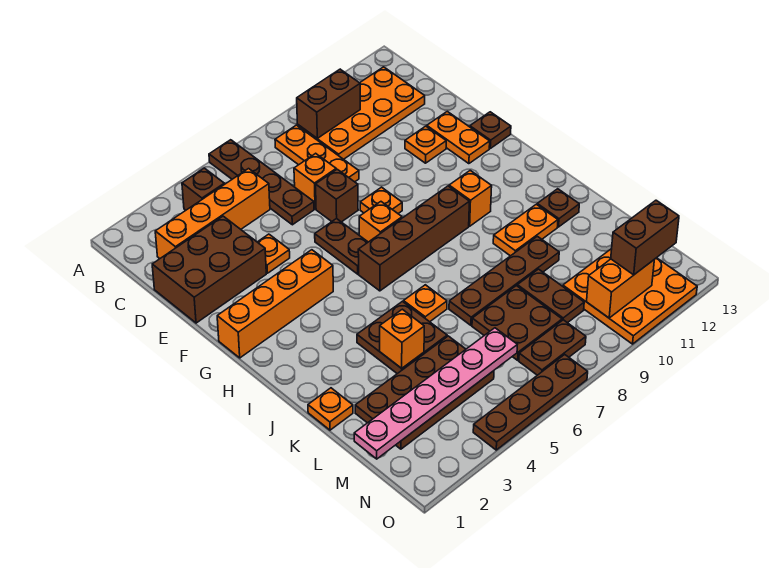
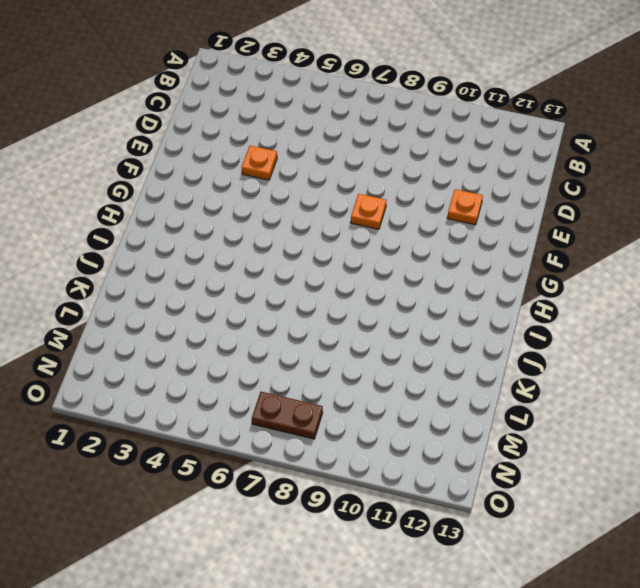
none -> brown plate A6:D6 level 1
none -> brown brick B4 level 1
none -> orange plate B8:D8 level 1
none -> orange plate B9:C12 level 1

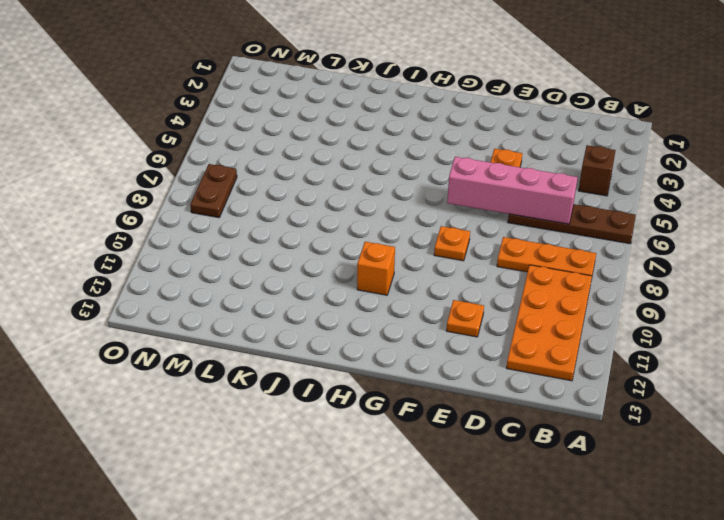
pink brick C6:F6 level 2 -> none
none -> orange brick C2:C5 level 1
none -> brown brick D1:E3 level 1
none -> orange brick D7 level 1
none -> brown brick E7 level 1

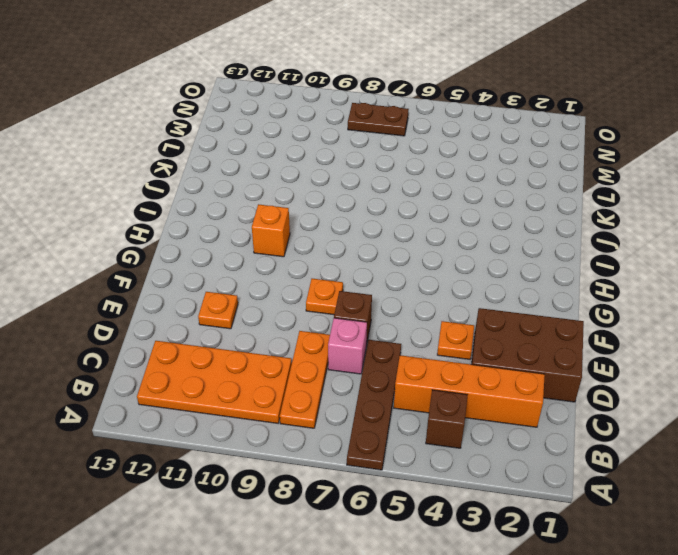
pink brick D7 level 1 -> orange brick D7 level 1
none -> orange plate E12:F12 level 1
none -> brown plate F6:G6 level 1
none -> brown plate F13 level 1
none -> orange brick G1:G4 level 1

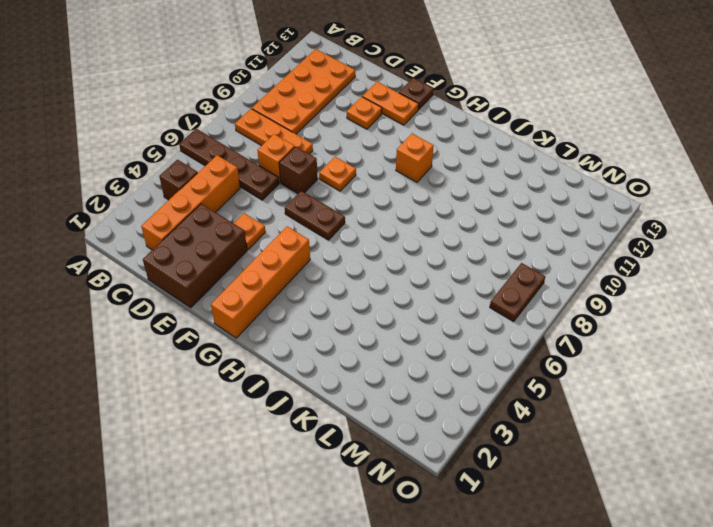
none -> orange brick G7 level 1
none -> brown brick H6:H9 level 1
none -> brown plate J4:K5 level 1
none -> orange plate J6 level 1

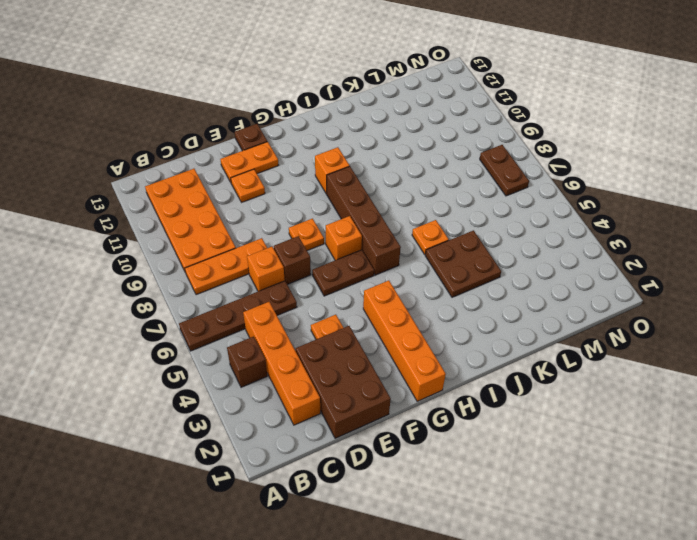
none -> orange plate J10:J11 level 1
none -> brown plate J12 level 1
none -> orange plate K1 level 1
none -> brown plate K7:K10 level 1

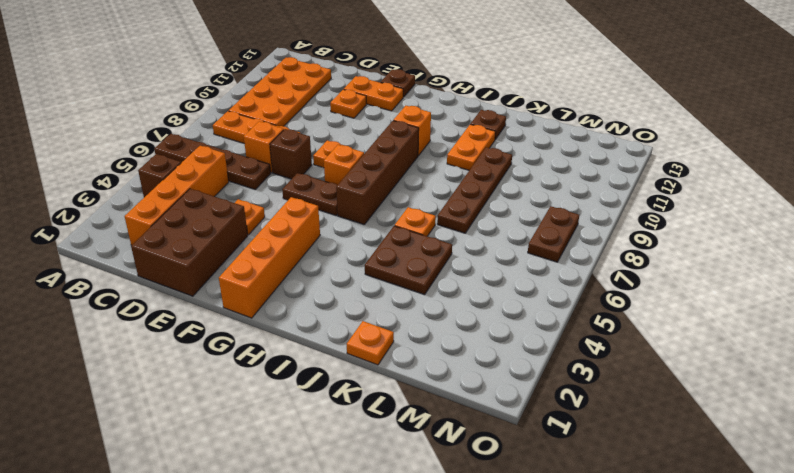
none -> brown plate L2:M5 level 1
none -> brown plate L7:M8 level 1
none -> brown plate L9:M9 level 1
none -> orange plate M10:O12 level 1

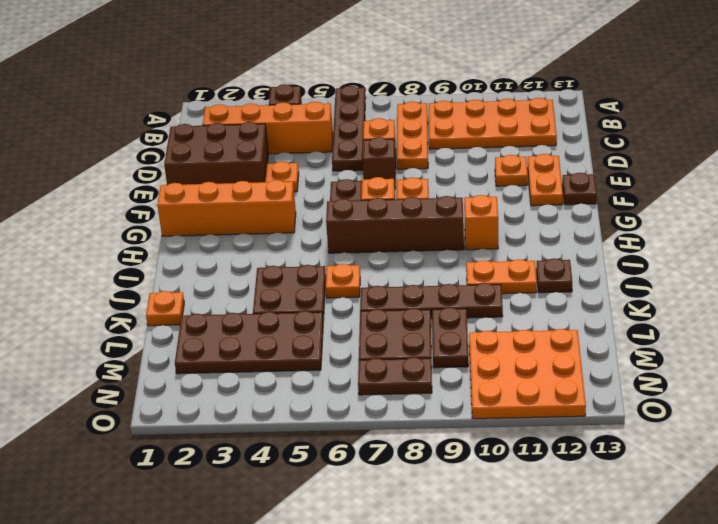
none -> brown plate O4:O7 level 1
none -> brown brick B9:B10 level 2
none -> orange brick K4 level 2
none -> pink plate M1:M6 level 2

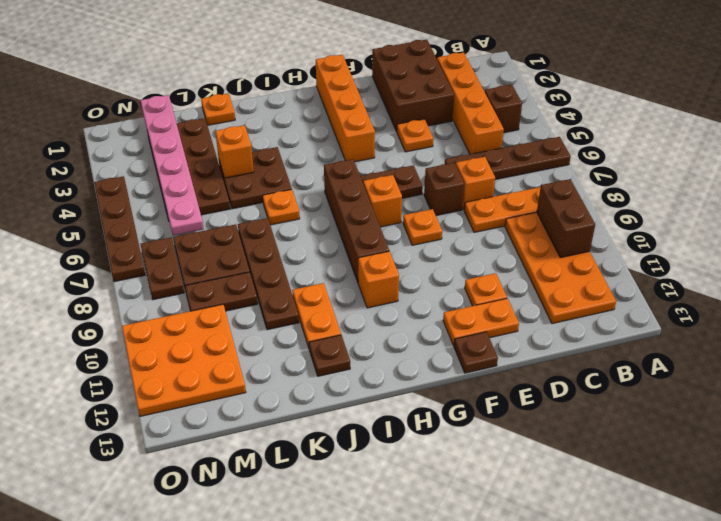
none -> orange brick N10:N11 level 2
none -> brown brick N11:N12 level 3

